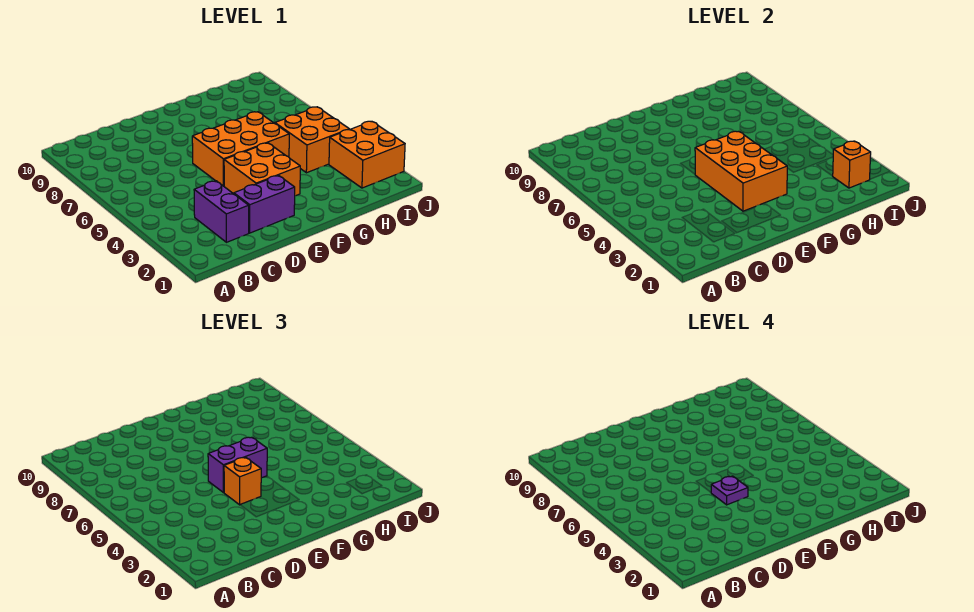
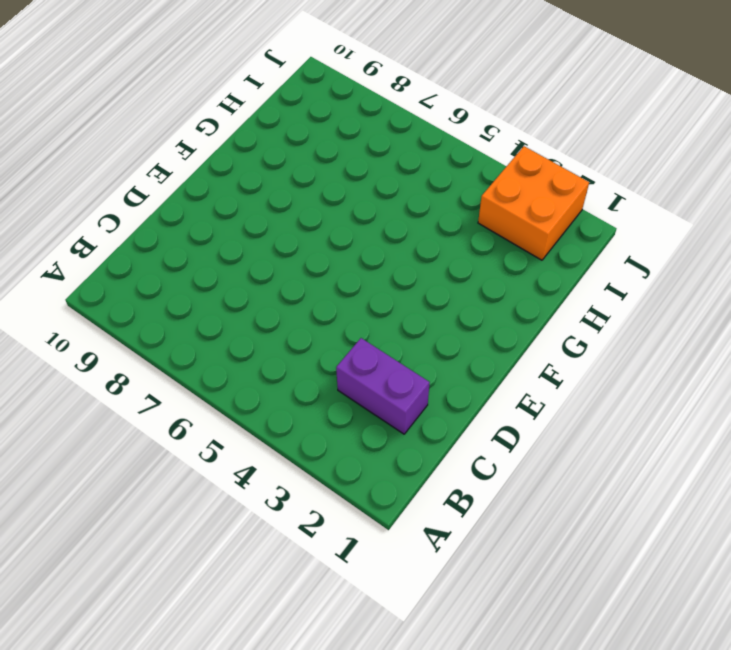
none -> purple brick D2:E2 level 1
none -> orange brick E3:F4 level 1

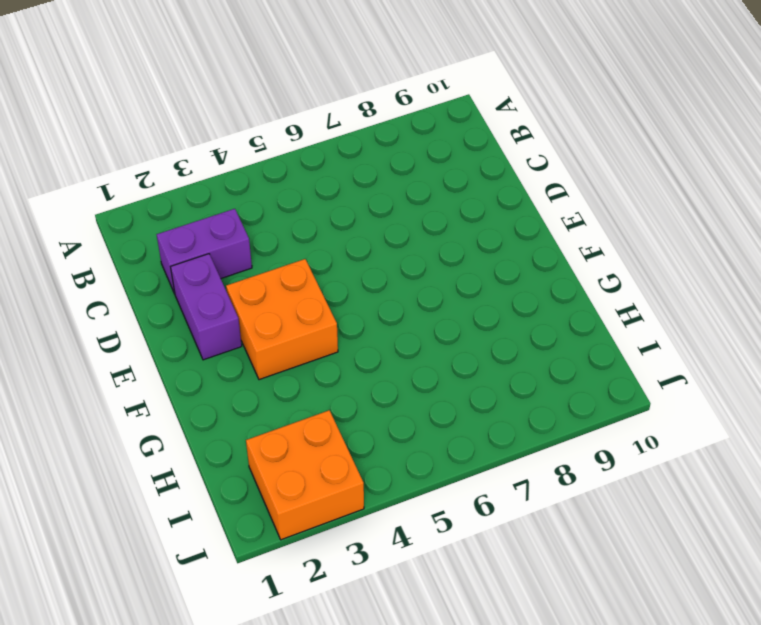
none -> orange brick E5:G6 level 1
none -> orange brick H4:I5 level 1

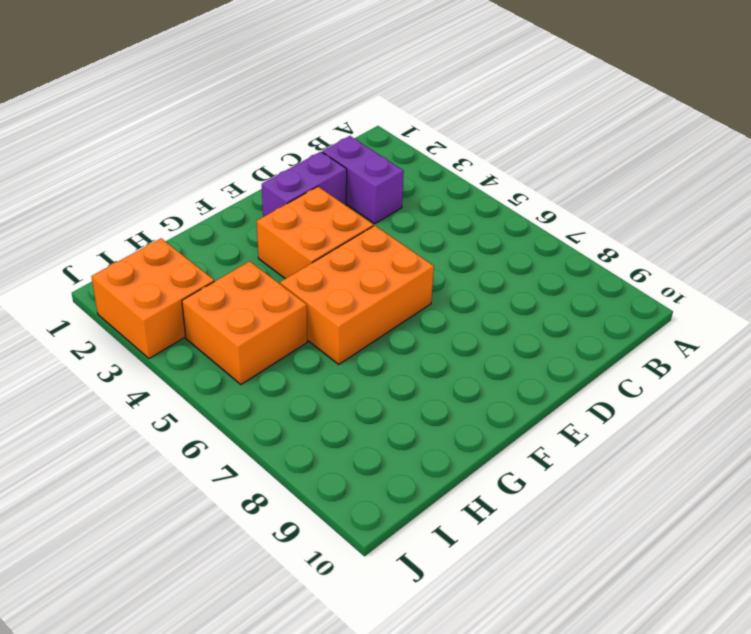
none -> orange brick E3:F5 level 2
none -> orange brick I2 level 2

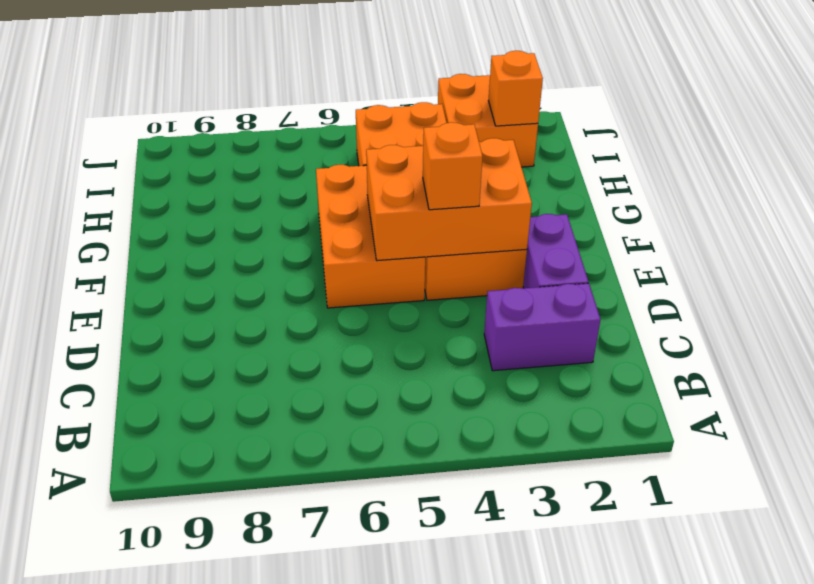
none -> purple brick E5:F5 level 3
none -> purple plate E4 level 4

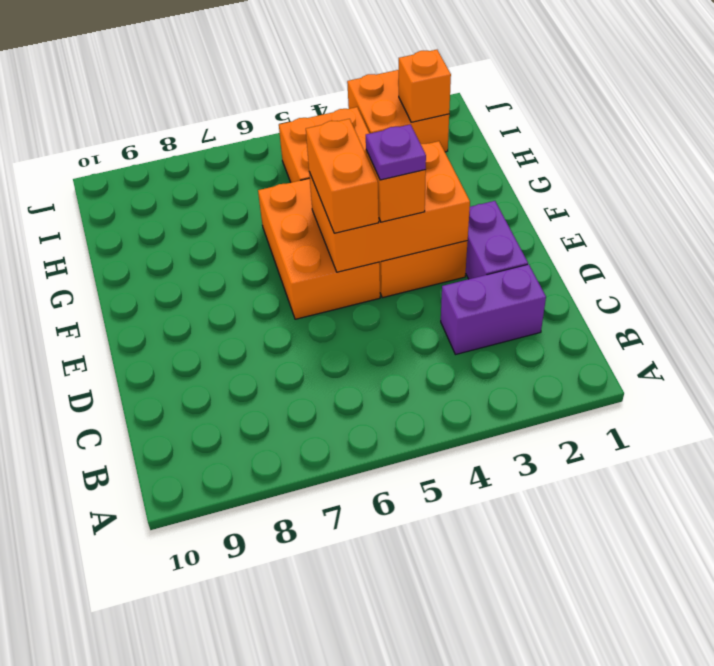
orange brick E5:F5 level 3 -> purple brick E5:F5 level 3

